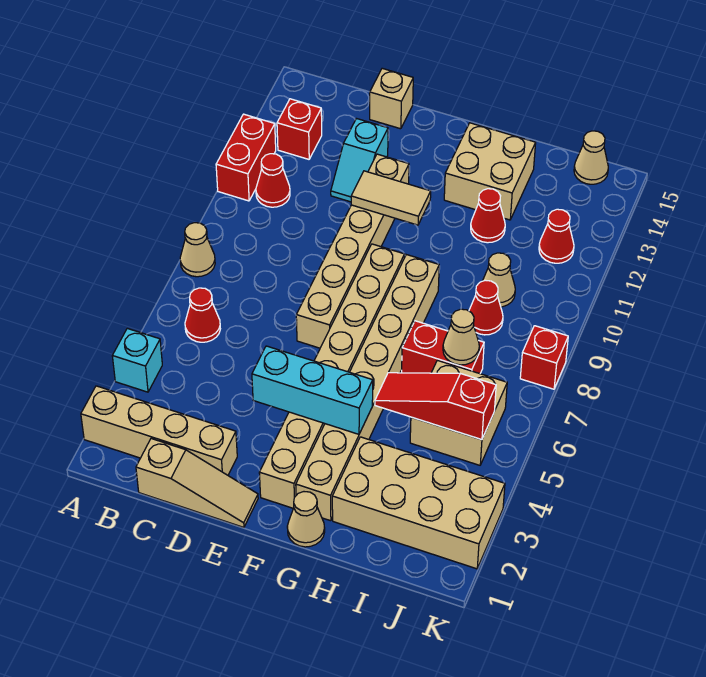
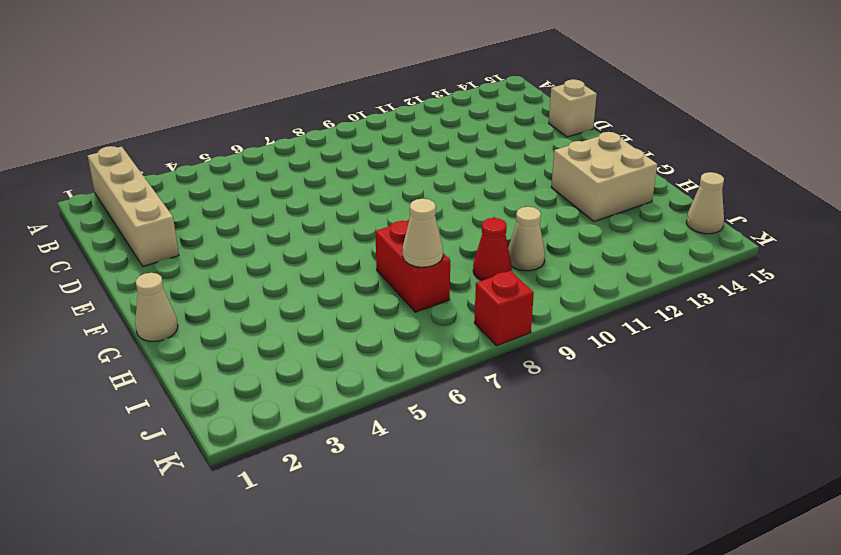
none -> cyan brick A4 level 1
none -> tan cone A8 level 1
none -> red brick A11:A12 level 1

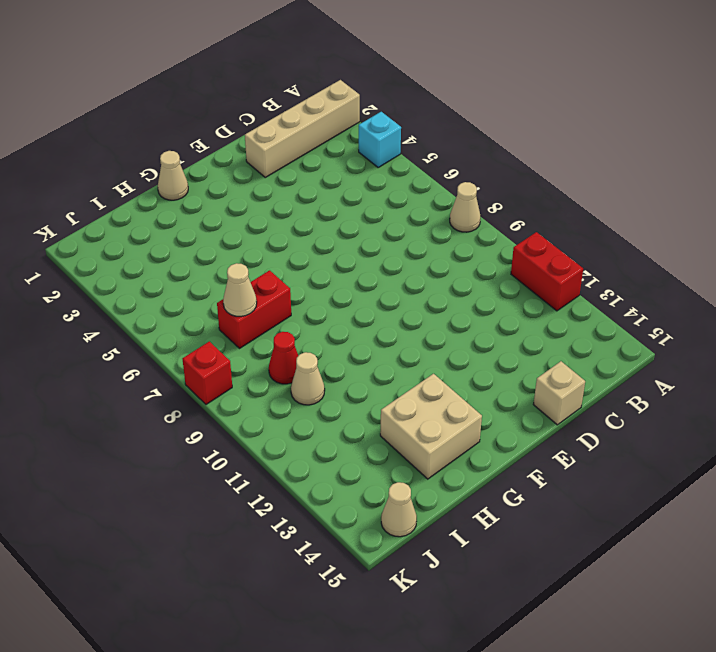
none -> red cone B6 level 1
none -> red cone B11 level 1
none -> red brick B13 level 1

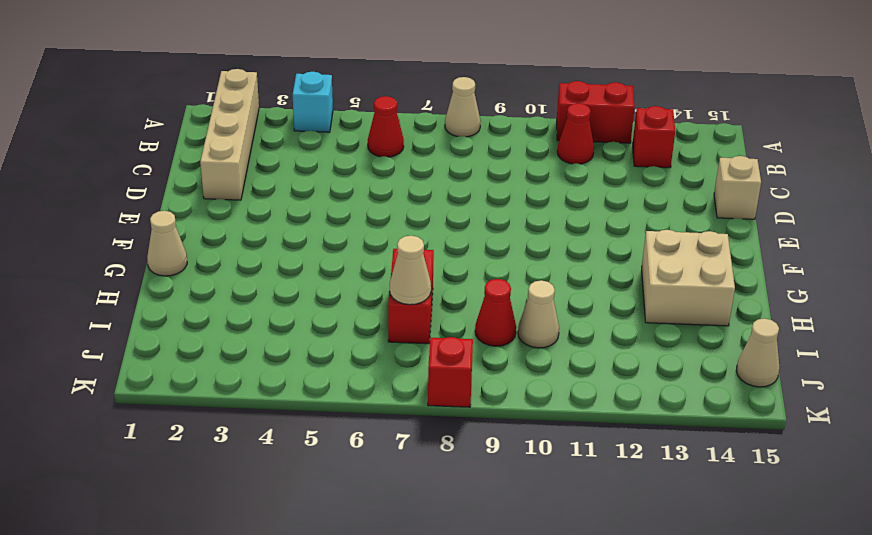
none -> tan slope C1:E1 level 1 top C
none -> cyan slope D12:D13 level 1 top 13
none -> tan brick E7:E12 level 1

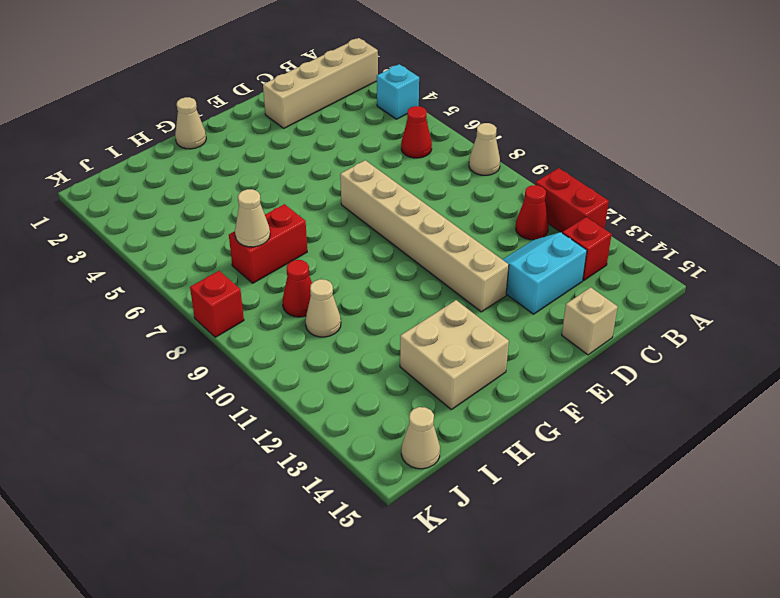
cyan slope C12:D13 level 1 top 13 -> cyan slope D12:D13 level 1 top 13
none -> tan slope C1:E1 level 1 top C
none -> tan brick F2:F9 level 1
none -> tan brick G2:G9 level 1

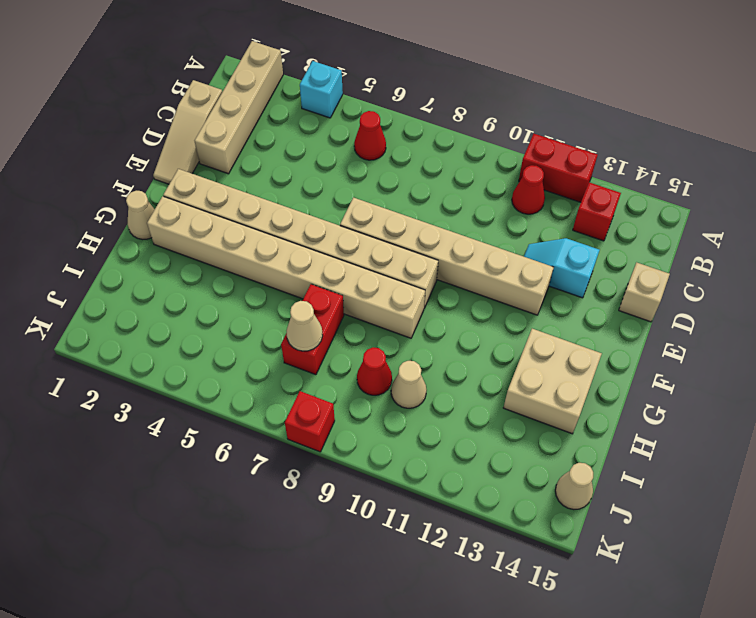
none -> tan cone A8 level 1
none -> tan brick H2:K3 level 1
none -> red cone H12 level 1

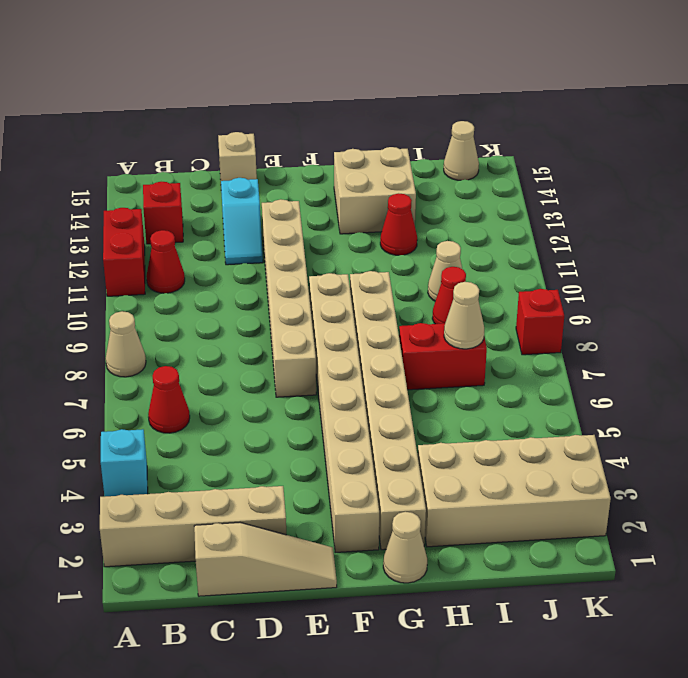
none -> tan brick I5:J6 level 1
none -> red cone J12 level 1
none -> cyan brick E4:G4 level 2

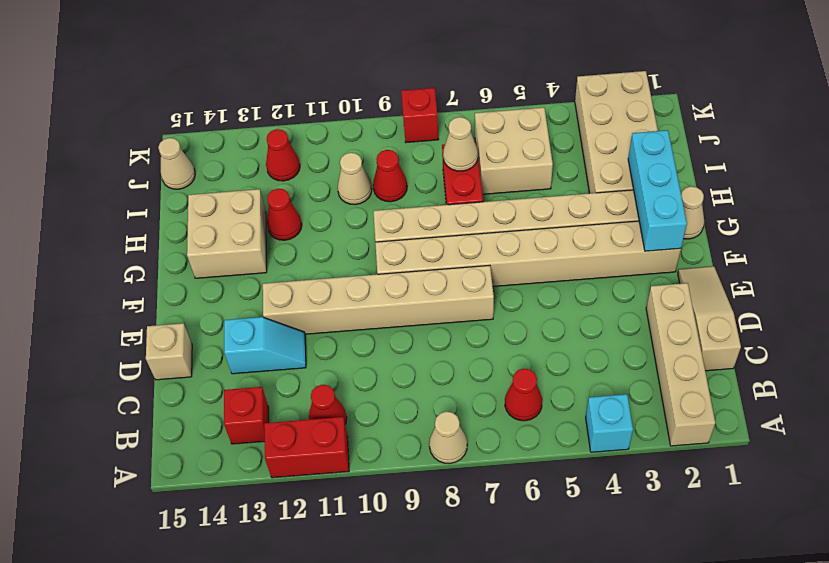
cyan brick F2:H2 level 2 -> cyan brick E4:G4 level 2
none -> tan tile E11:F11 level 2
none -> red slope H5:J5 level 2 top J

